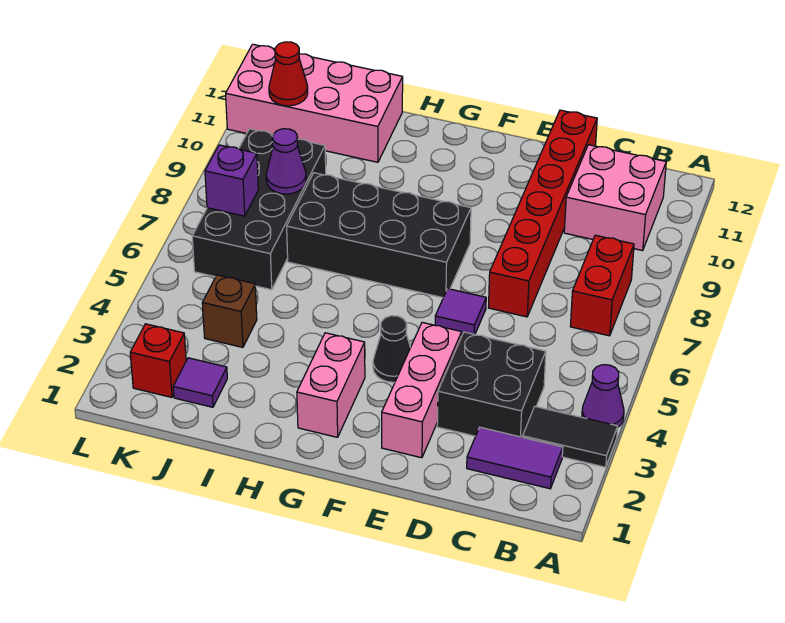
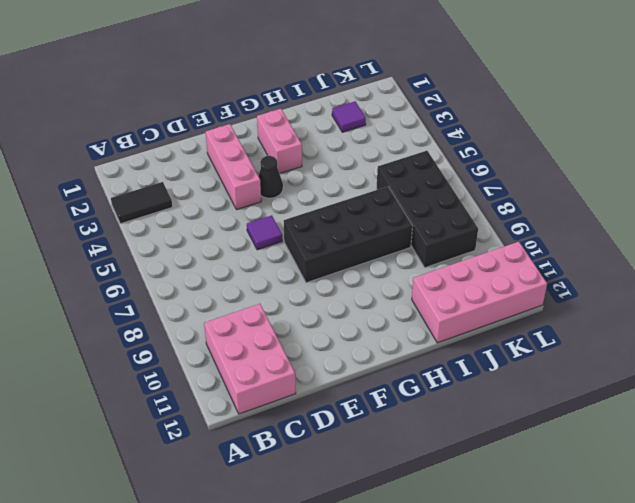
pink brick B10:C12 level 1 -> pink brick B10:C11 level 1
none -> purple cone A4 level 1
none -> purple tile B2:C2 level 1
none -> red brick B7:B8 level 1

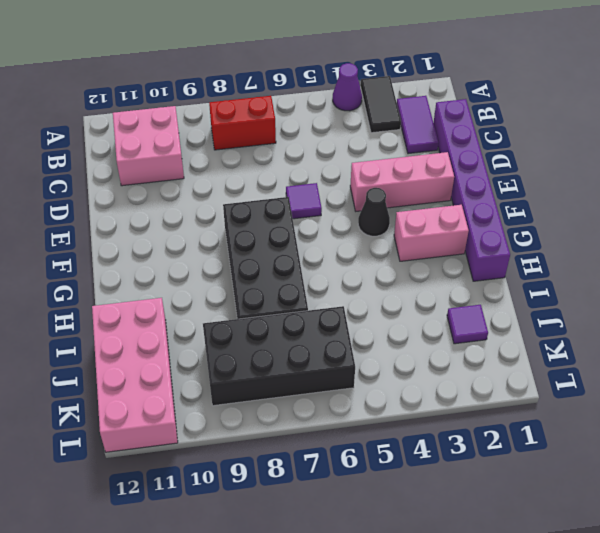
purple brick C1:H1 level 1 -> none
none -> black brick C3:D4 level 1
none -> red brick D7:D12 level 1
none -> brown brick J4 level 1

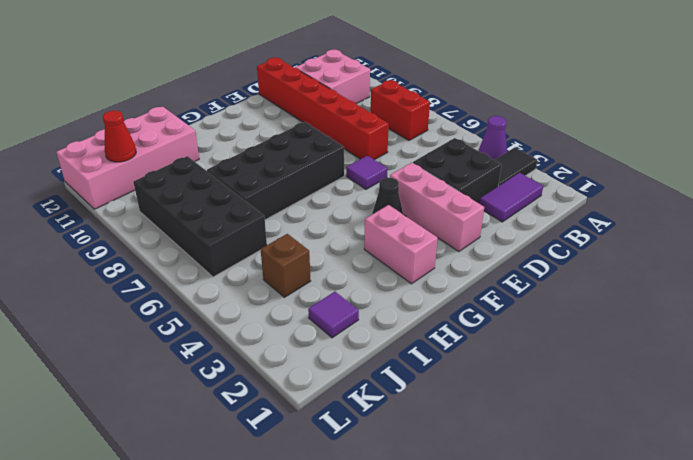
none -> red brick K2 level 1
none -> purple cone J8 level 2
none -> purple brick K7 level 2

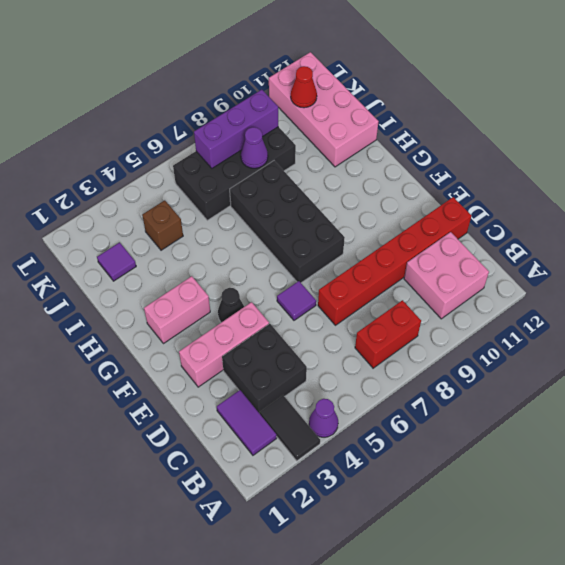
purple brick K7:K9 level 2 -> purple brick K7 level 2
none -> red brick K2 level 1

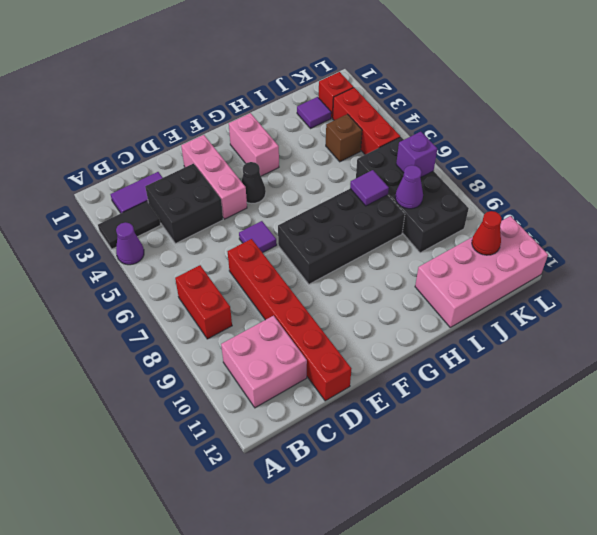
purple tile I7 level 2 -> none
red brick K3:K5 level 1 -> none

